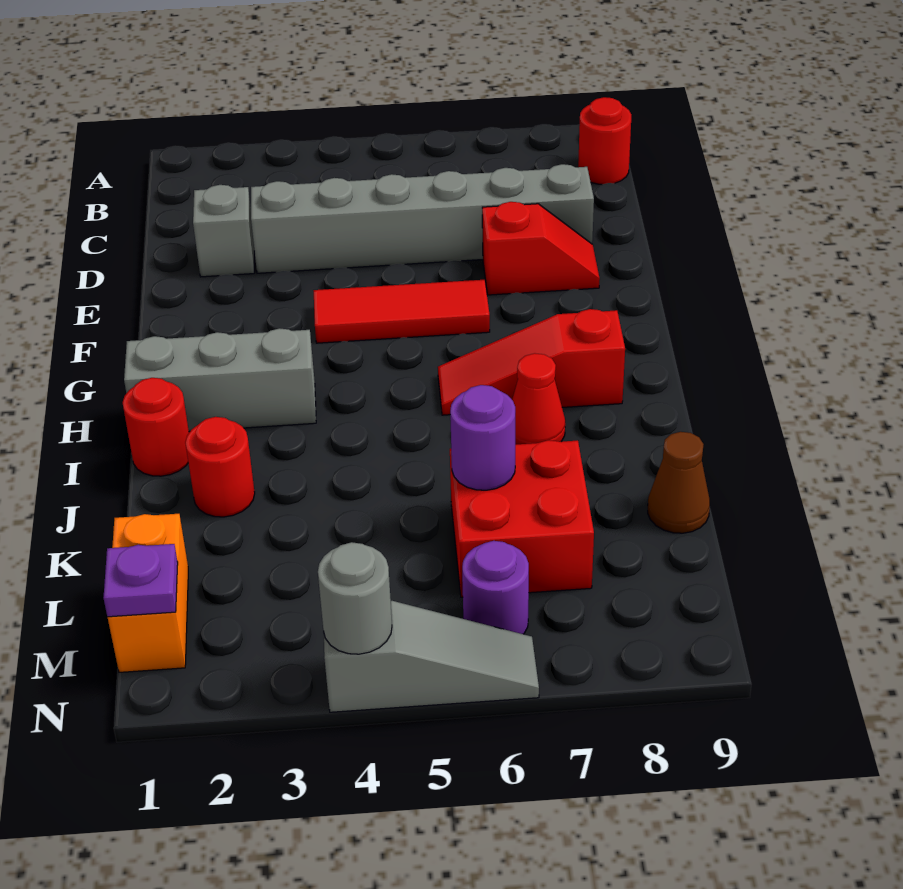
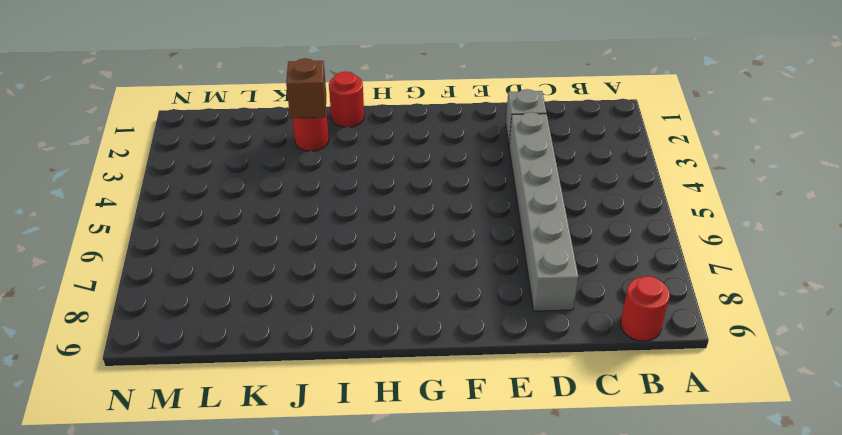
brown brick J2 level 2 -> none
none -> red slope E7:E8 level 1 top 7
none -> red tile F4:F6 level 1
none -> grey brick H1:H3 level 1

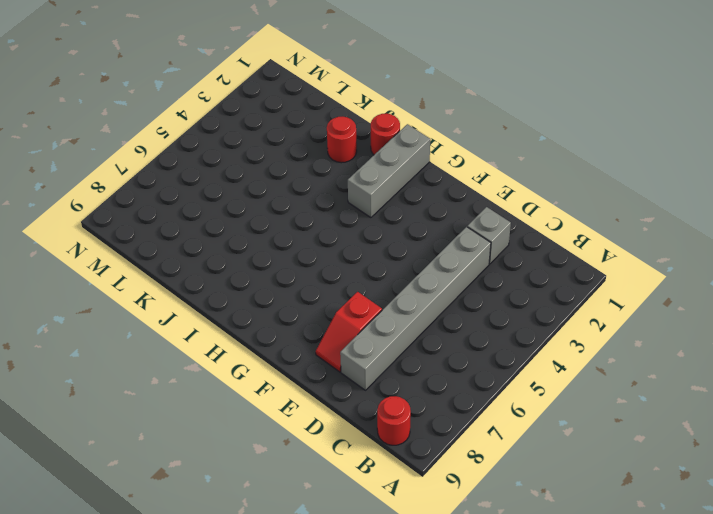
none -> red tile F4:F6 level 1
none -> red slope H6:H8 level 1 top 8
none -> red cone I7 level 1

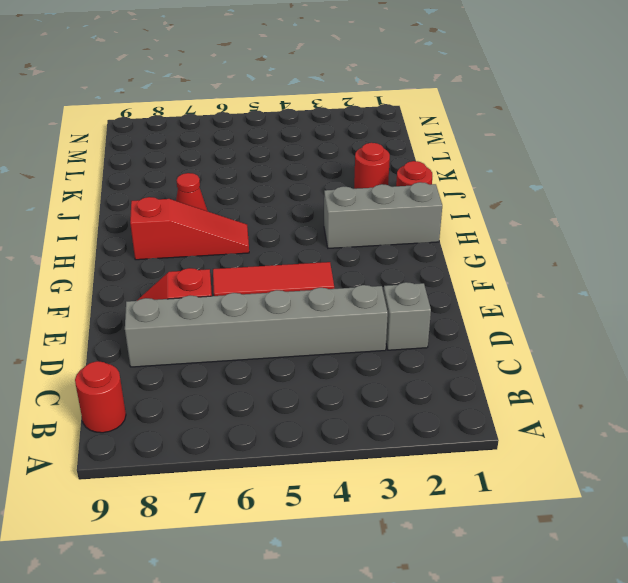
none -> red brick K6:L7 level 1
none -> brown cone K9 level 1
none -> orange brick L1:M1 level 1

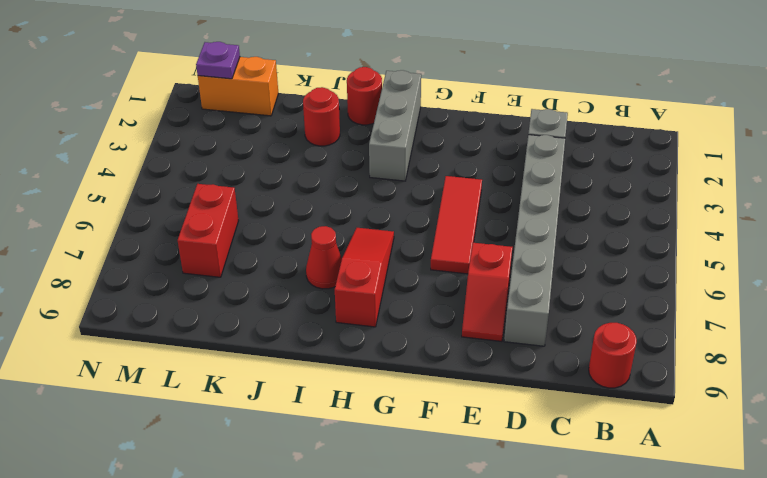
red brick L6:L7 level 1 -> red brick K6:L7 level 1
none -> brown cone K9 level 1
none -> purple round brick M6 level 1
none -> grey slope N4:N6 level 1 top 4

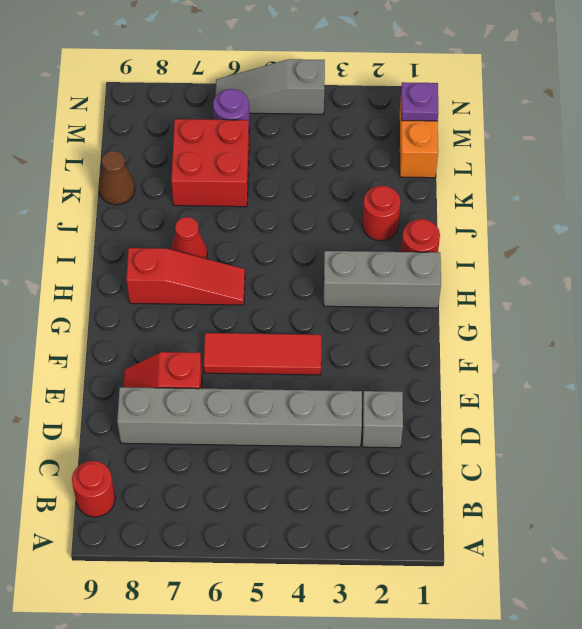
none -> purple round brick K6 level 2
none -> grey round brick N4 level 2

